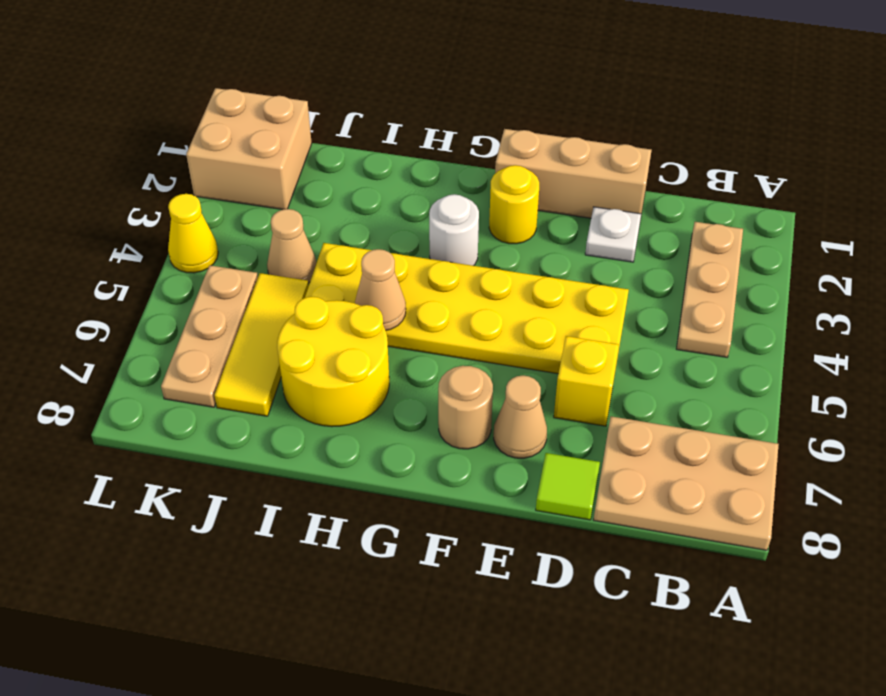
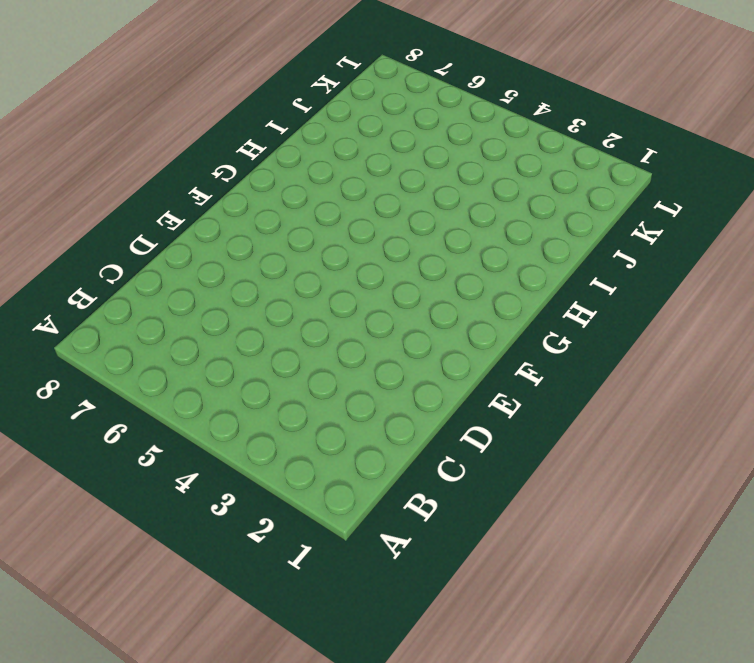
none -> tan plate A7:C8 level 1
none -> tan plate B2:B4 level 1
none -> tan brick D1:F1 level 1

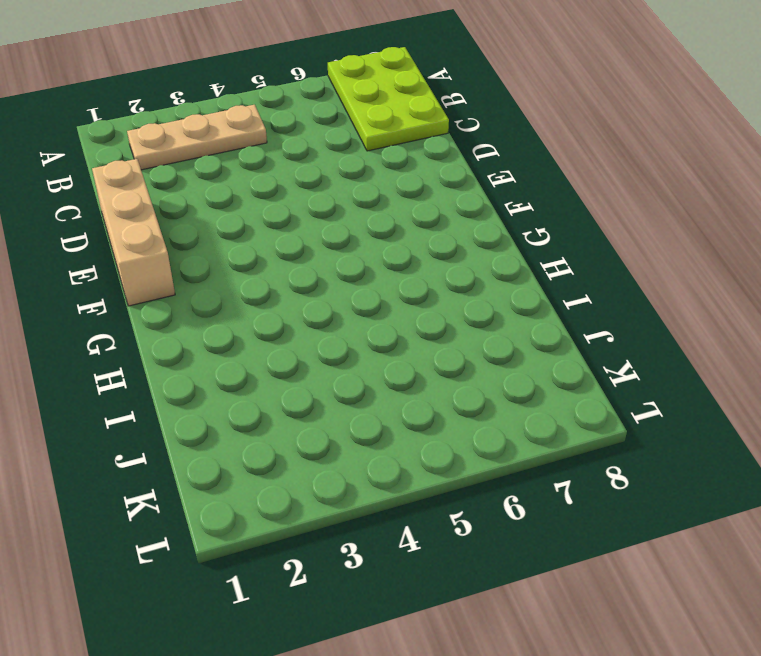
lime plate A7:C8 level 1 -> tan plate A7:C8 level 1
none -> white plate D2 level 1
none -> yellow plate D4:I5 level 1
none -> yellow brick D6 level 1

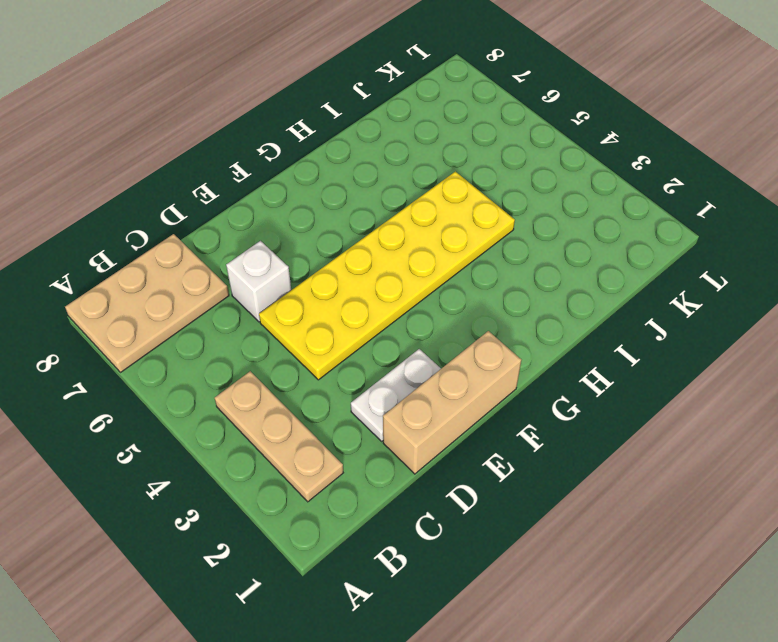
white plate D2:E2 level 1 -> white plate D2 level 1
white brick D6 level 1 -> yellow brick D6 level 1
none -> lime tile D8 level 1
none -> tan cone E7 level 1
none -> yellow round brick F2 level 1

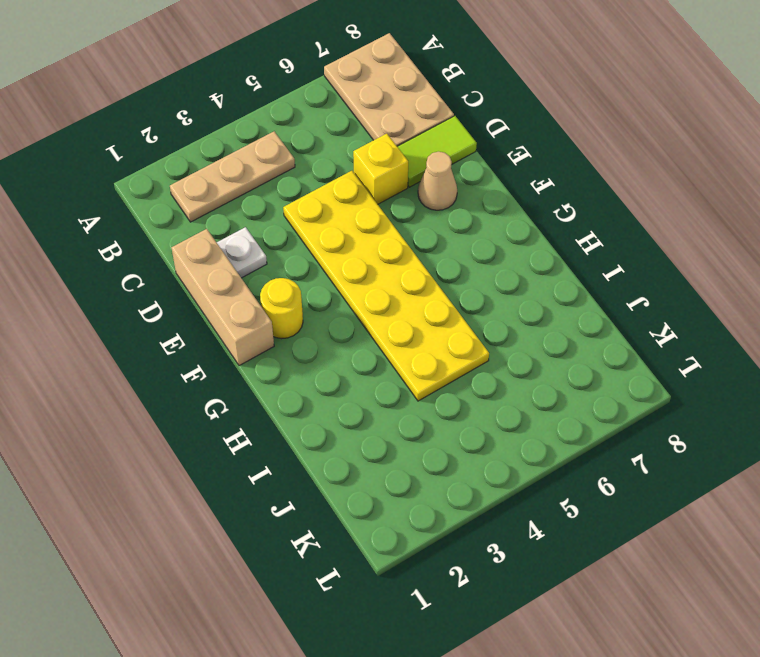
lime tile D7:D8 level 1 -> lime tile D8 level 1
none -> tan round brick F7 level 1
none -> white round brick G3 level 1
none -> yellow round brick H6:I7 level 1

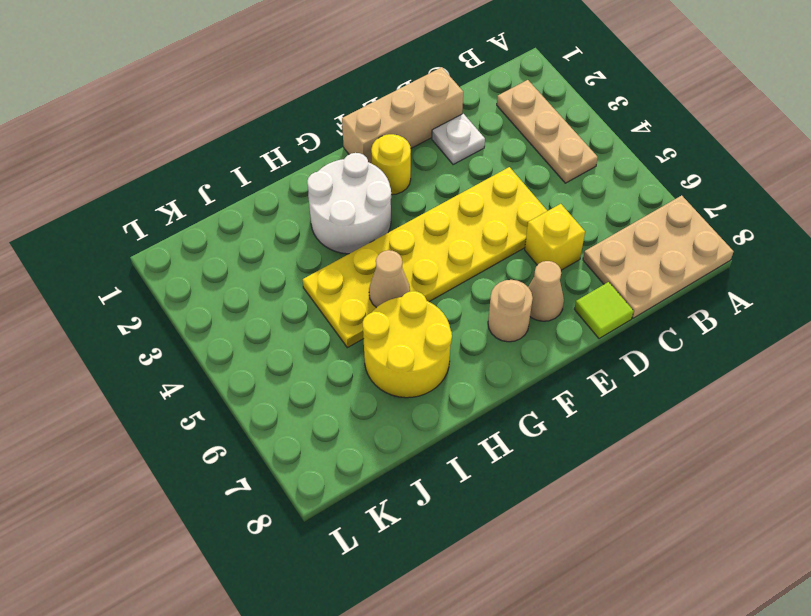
white round brick G2:H3 level 1 -> white round brick G3 level 1
none -> tan cone J4 level 1
none -> yellow tile J5:J7 level 1
none -> tan brick K1:L2 level 1

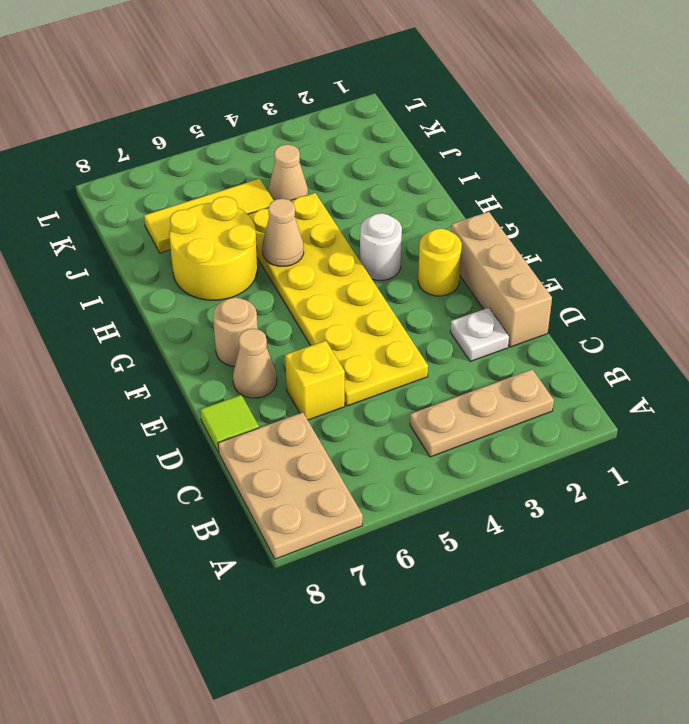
none -> tan brick K1:L2 level 1
none -> tan plate K5:K7 level 1
none -> yellow cone L4 level 1

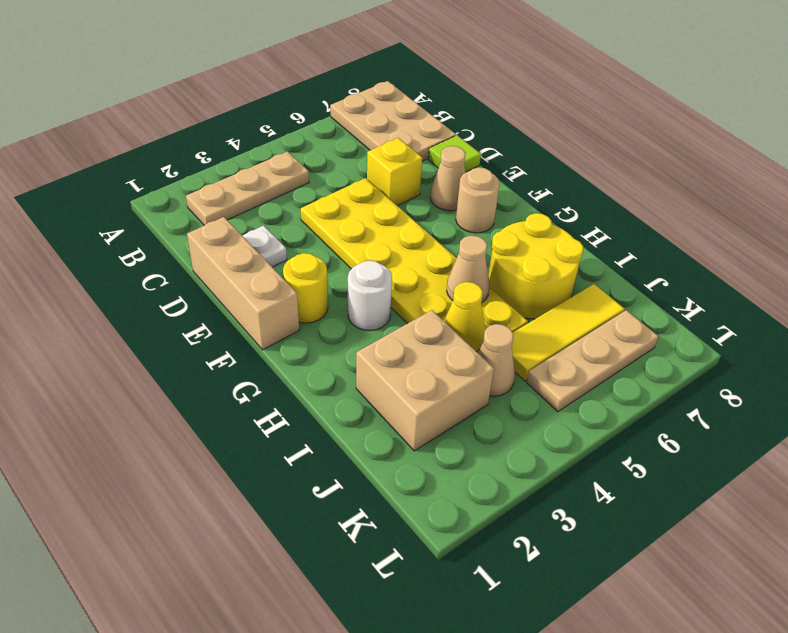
tan brick I2:J3 level 1 -> tan brick K1:L2 level 1
yellow cone I4 level 2 -> yellow cone L4 level 1

